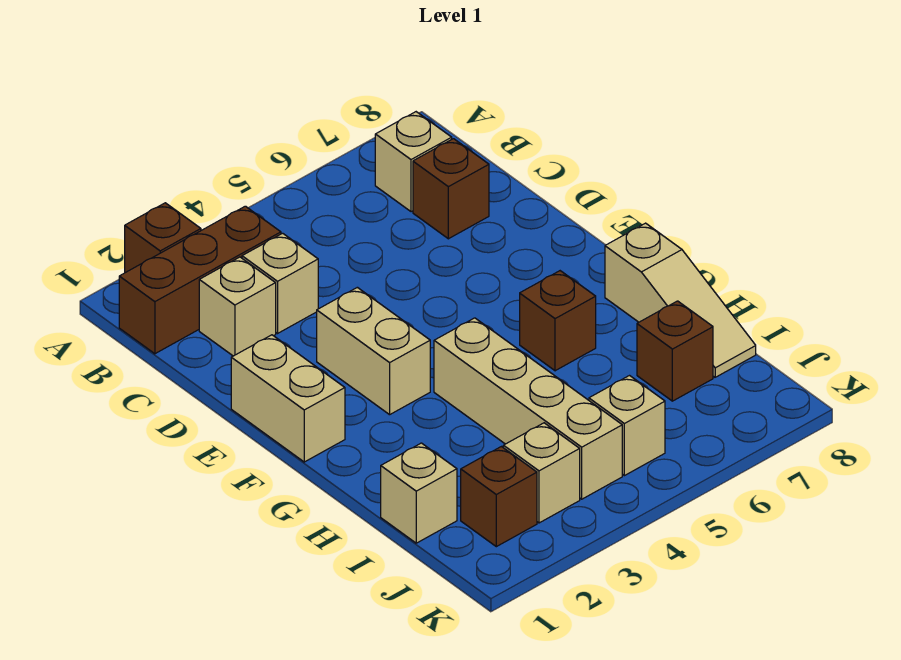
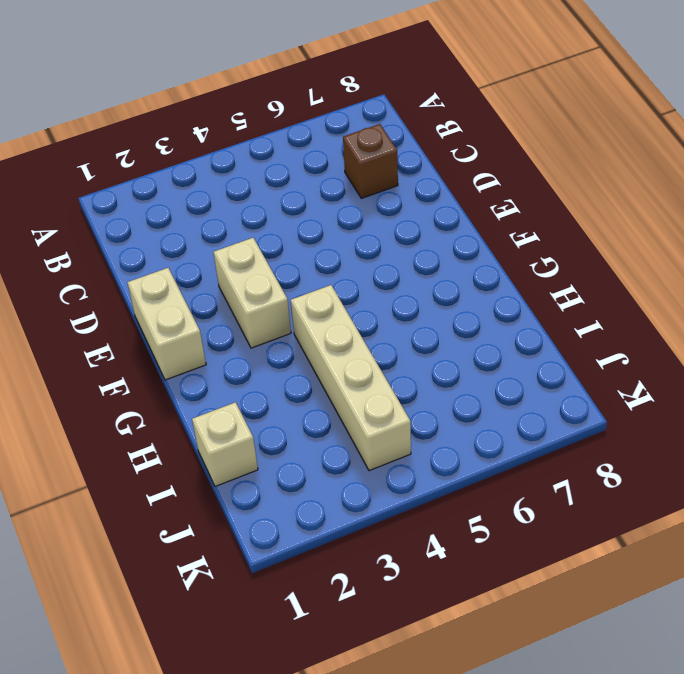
none -> brown brick A2 level 1
none -> brown brick B1:B3 level 1
none -> tan brick B7 level 1

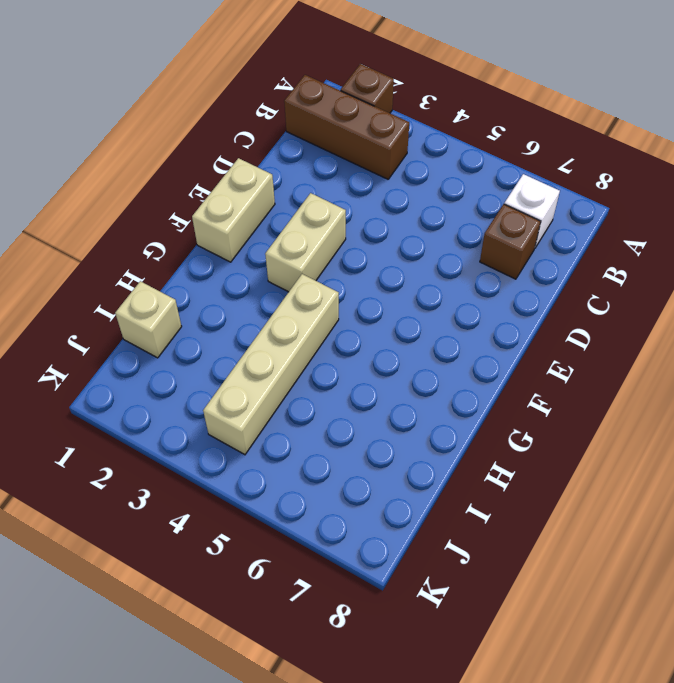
white brick B7 level 1 -> tan brick B7 level 1
none -> tan brick C2 level 1
none -> tan brick C3 level 1
none -> brown brick G6 level 1

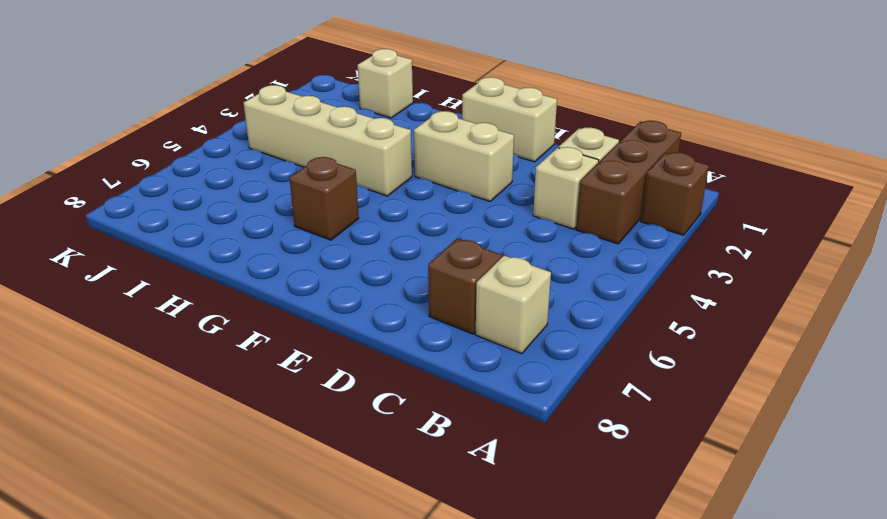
none -> tan slope G8:I8 level 1 top G
none -> brown brick I7 level 1
none -> brown brick J2 level 1

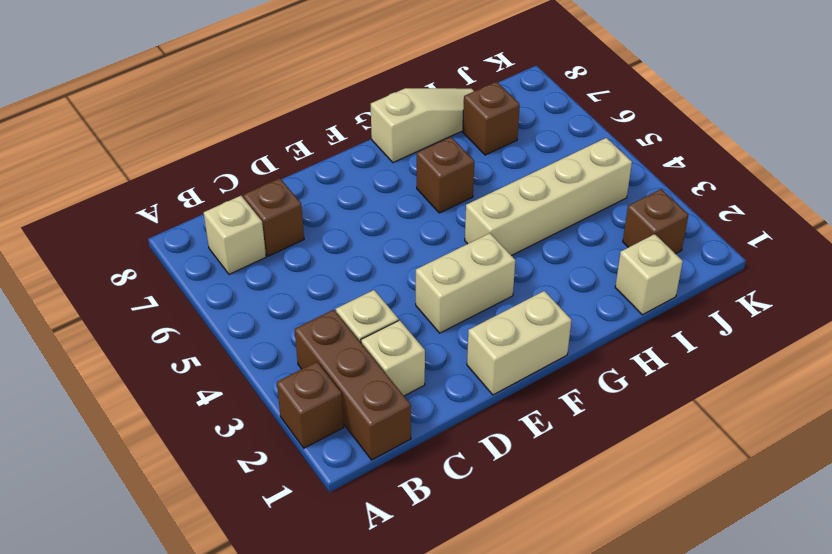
none -> tan brick J3 level 1
none -> tan brick J5 level 1

